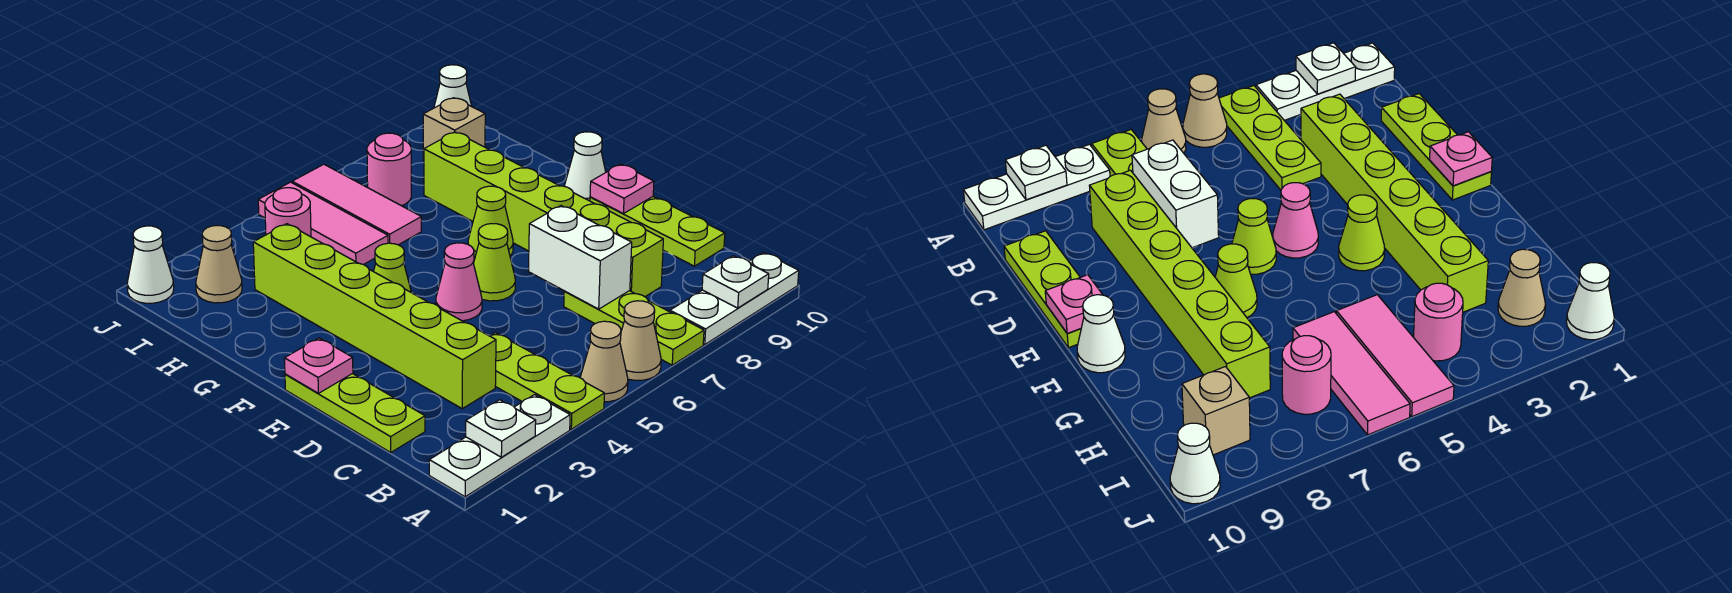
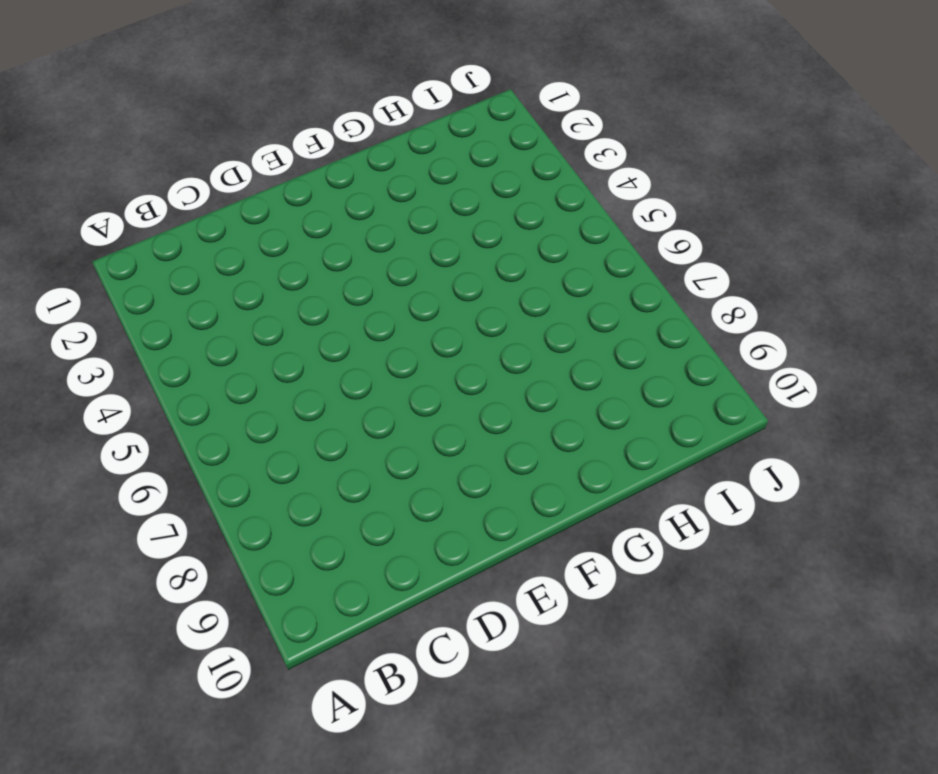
none -> white plate A1:A3 level 1
none -> lime plate A4:C4 level 1
none -> tan cone A5 level 1

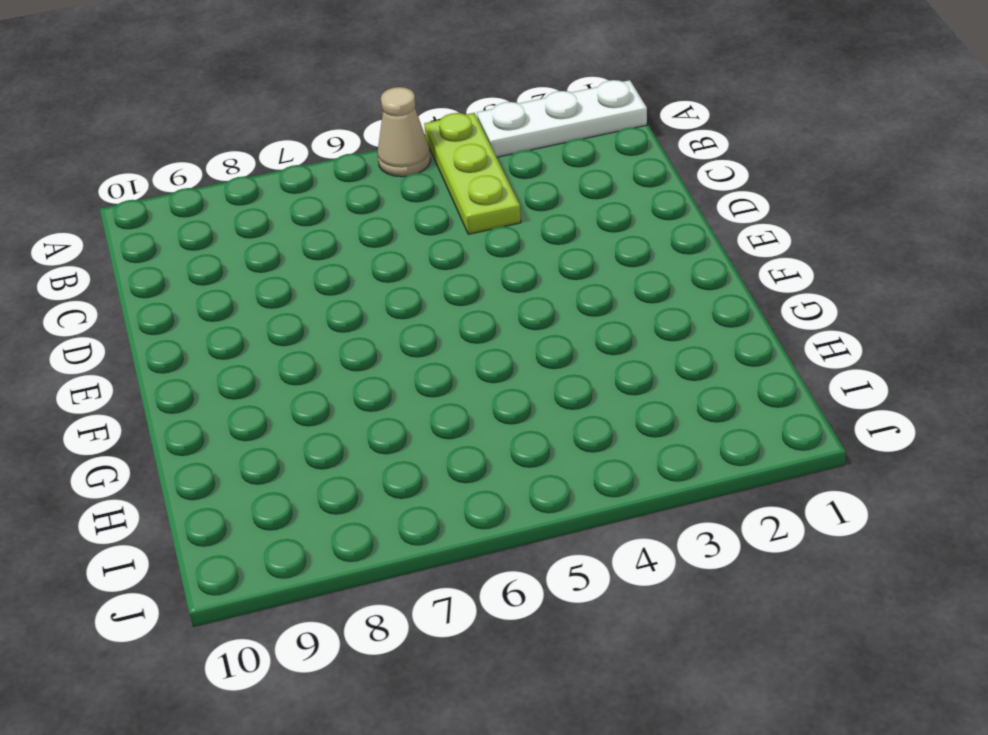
none -> tan cone A6 level 1
none -> lime plate A7:C7 level 1
none -> white plate A8:A10 level 1

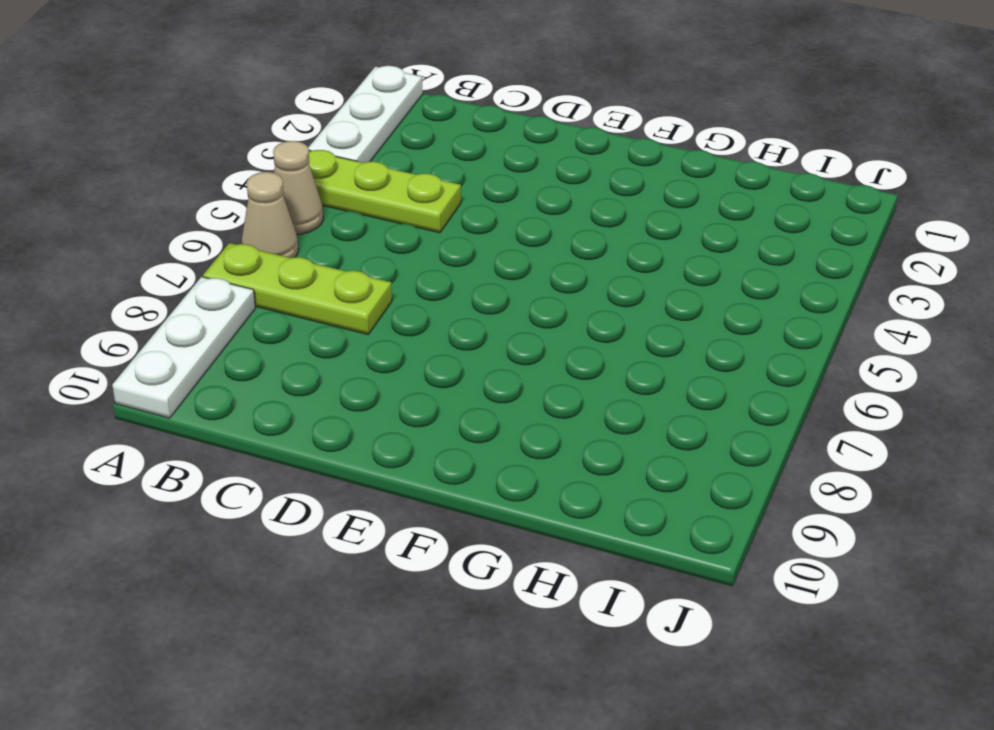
none -> lime plate C1:E1 level 1
none -> lime brick C3:H3 level 1
none -> lime brick C8:H8 level 1

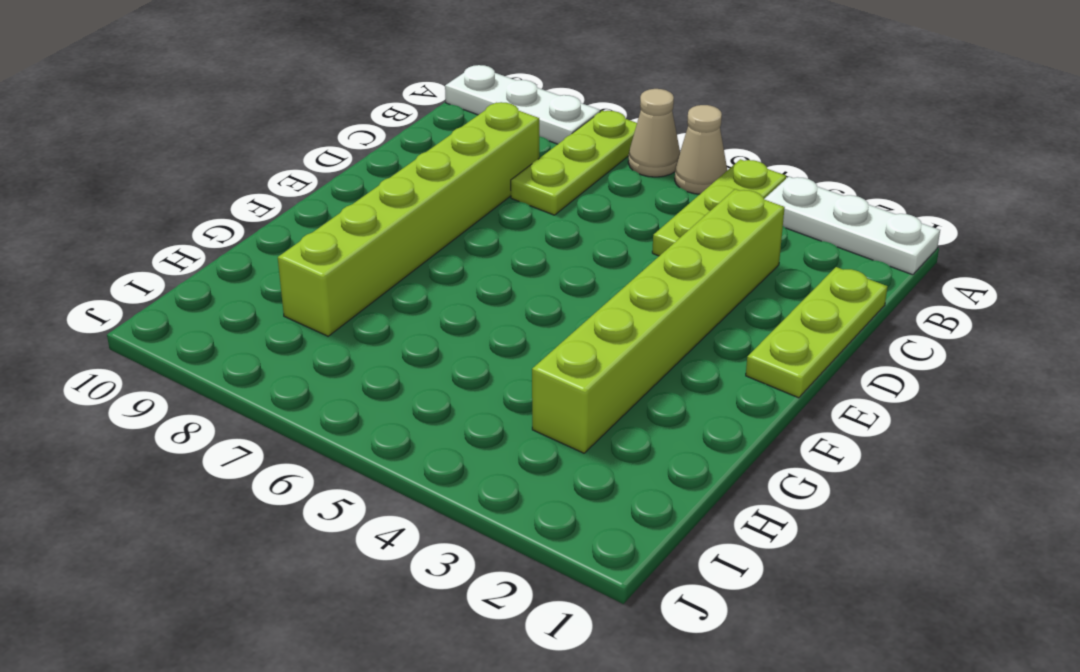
none -> lime plate C10:E10 level 1
none -> pink cone E5 level 1
none -> lime cone E6 level 1

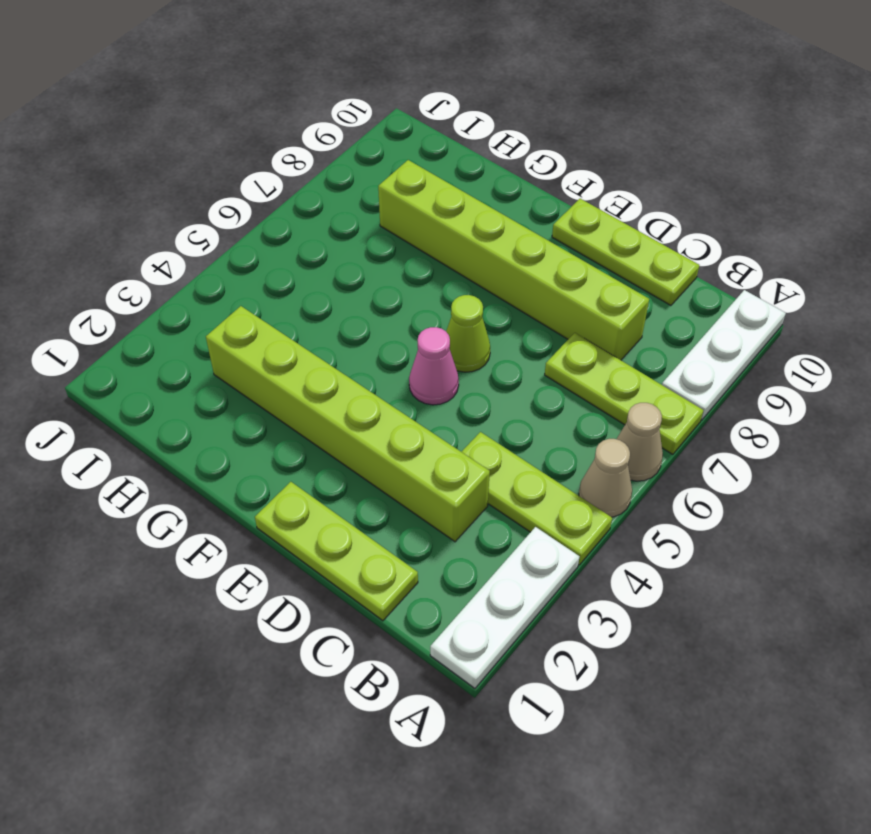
none -> lime cone F4 level 1
none -> lime cone F7 level 1
none -> white cone F10 level 1

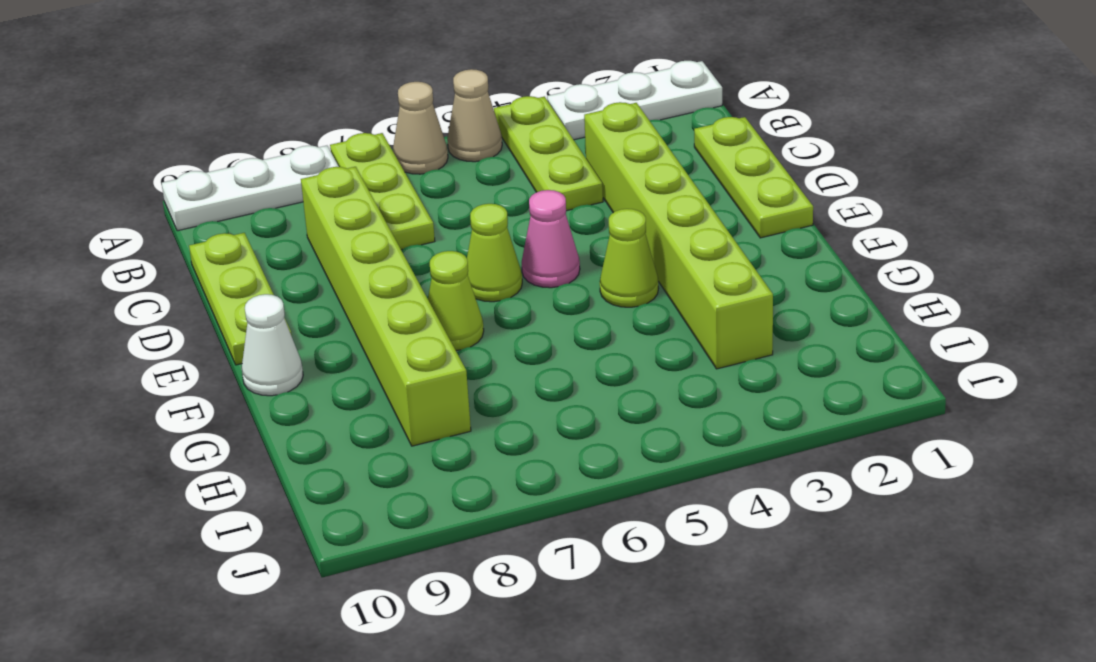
none -> pink tile H5:J5 level 1
none -> pink tile H6:J6 level 1
none -> tan cone I2 level 1

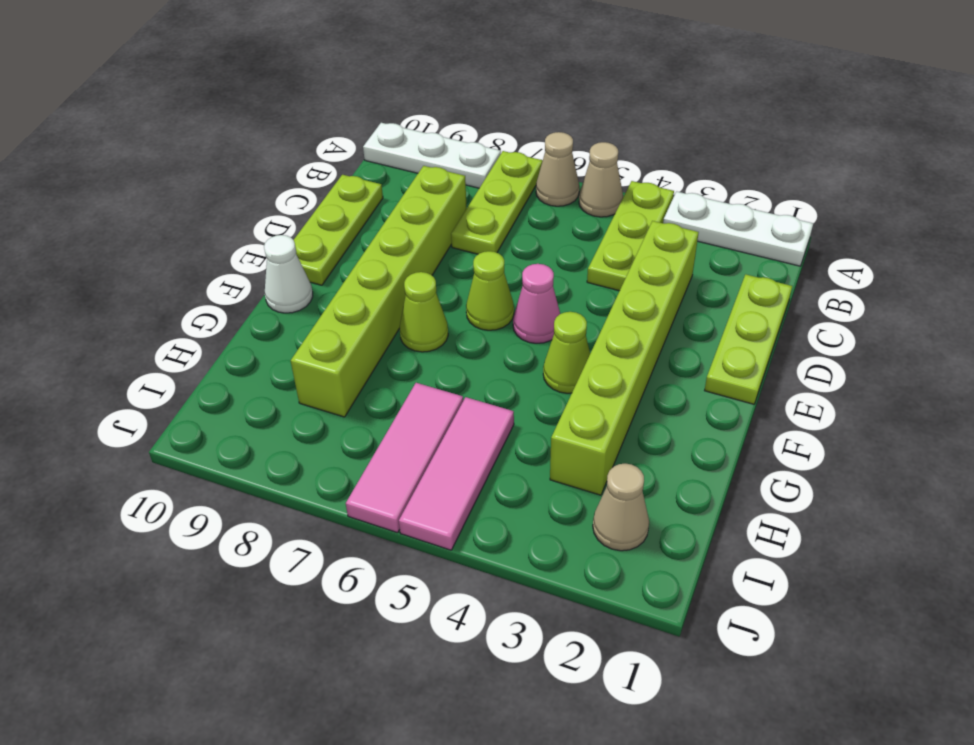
none -> pink round brick I4 level 1
none -> pink round brick I7 level 1
none -> tan brick I9 level 1

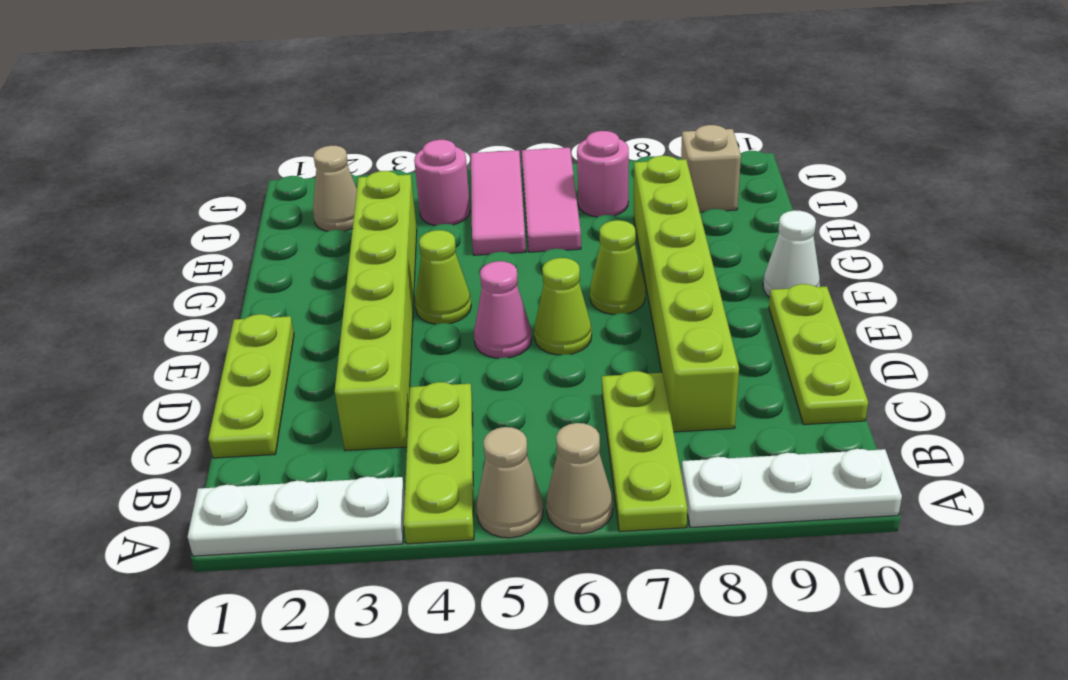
none -> white cone J1 level 1
none -> white cone J10 level 1
none -> white plate A2 level 2

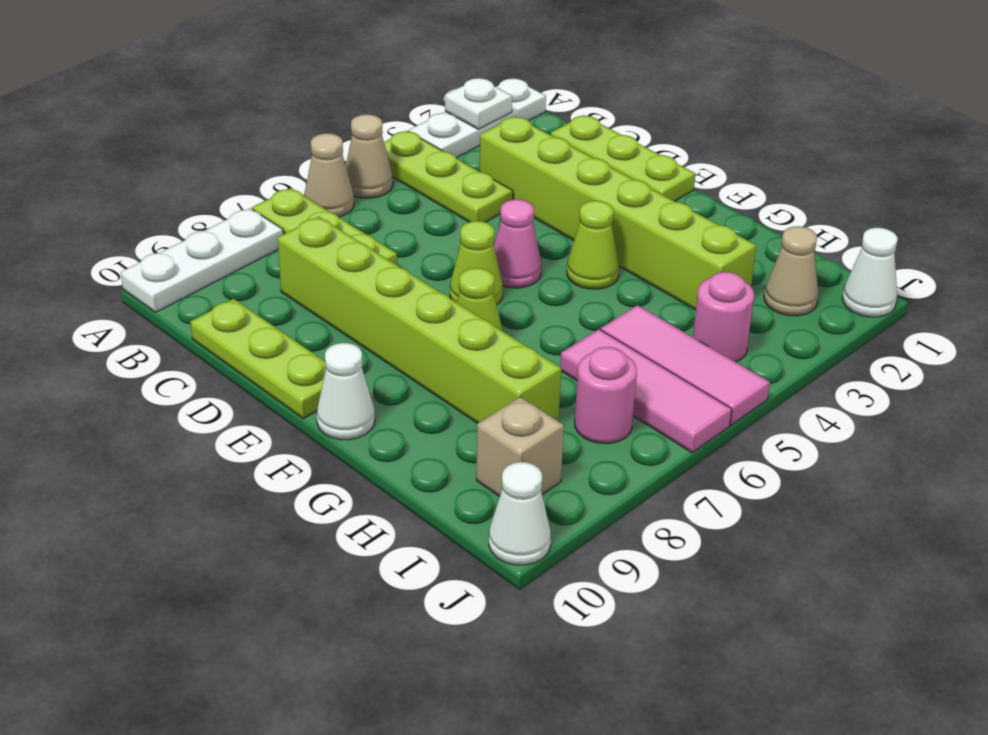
none -> white plate A9 level 2
none -> white brick C7:D7 level 2
none -> pink plate E1 level 2

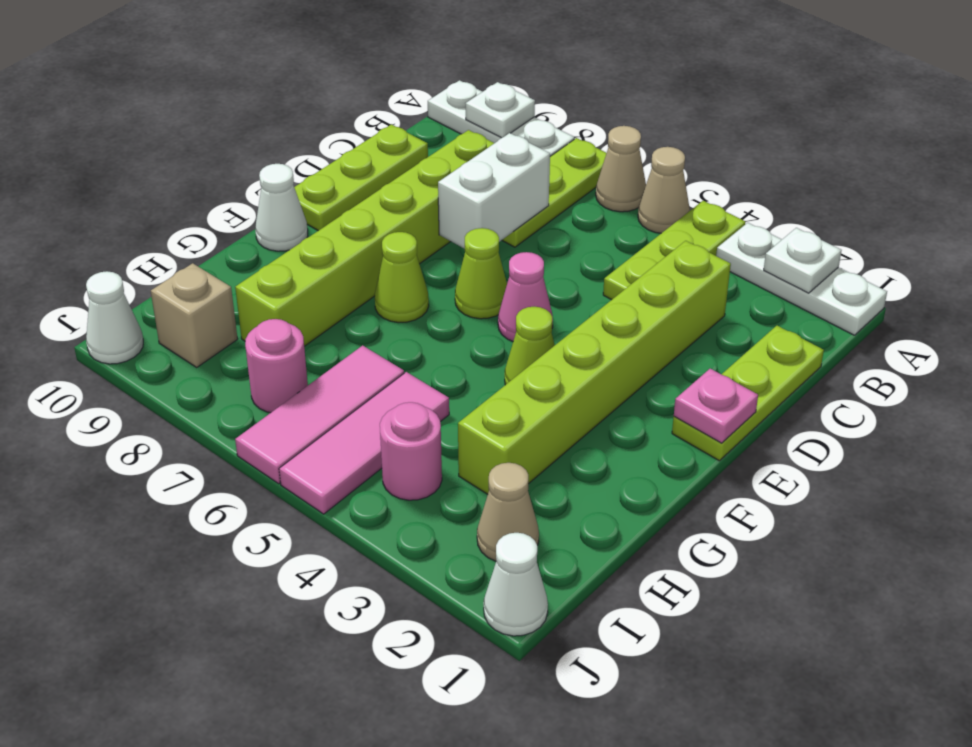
none -> pink plate E10 level 2

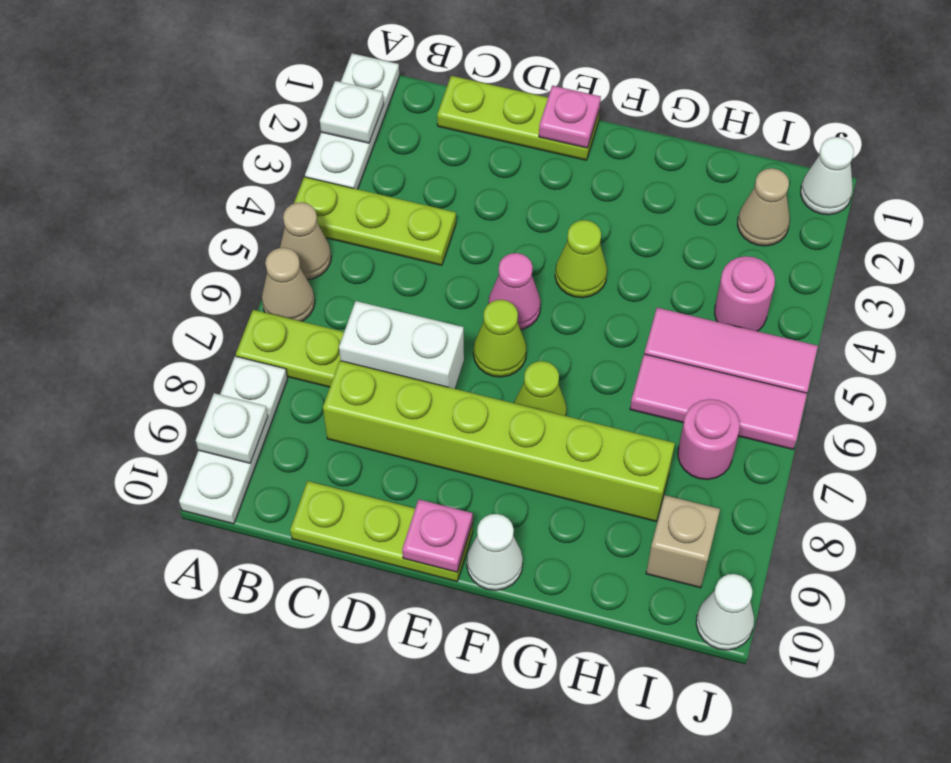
none -> lime brick C3:H3 level 1

